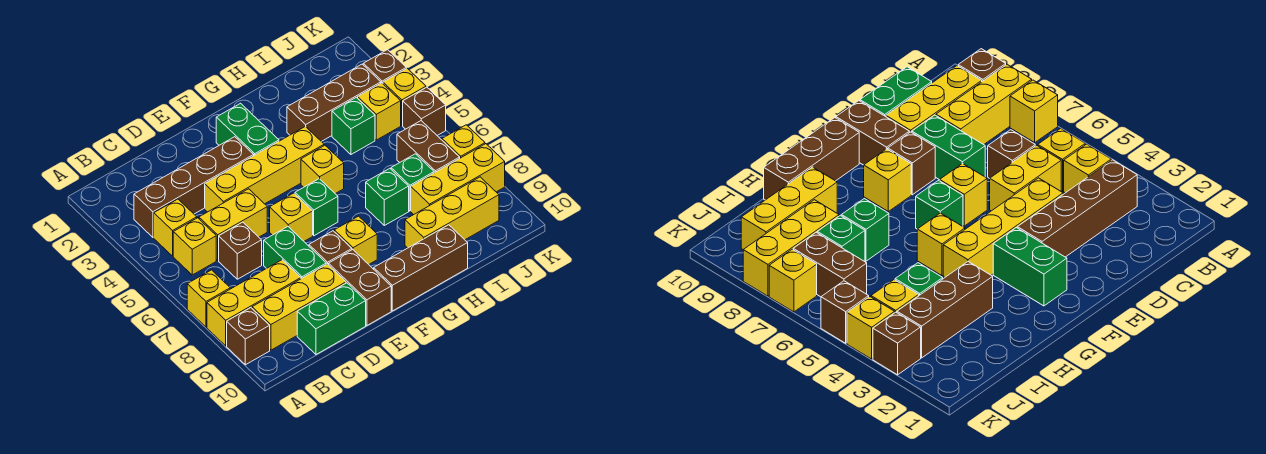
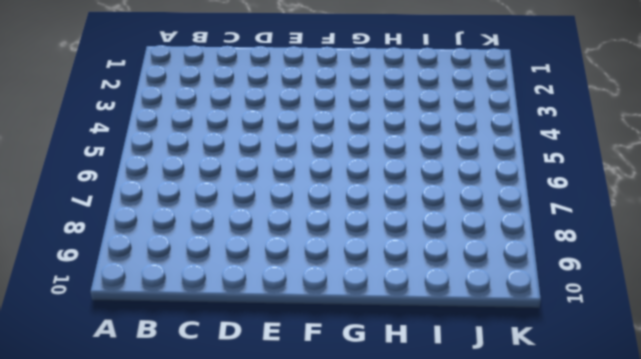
none -> yellow brick A7 level 1
none -> yellow brick A8:C8 level 1
none -> brown brick A9 level 1
none -> brown brick B3:E3 level 1

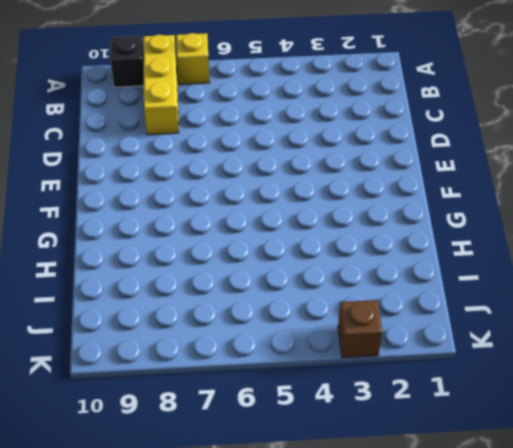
black brick A9 level 1 -> brown brick A9 level 1
none -> brown brick B3:E3 level 1
none -> yellow brick B4 level 1
none -> yellow brick B5 level 1
none -> yellow brick B9:D9 level 1

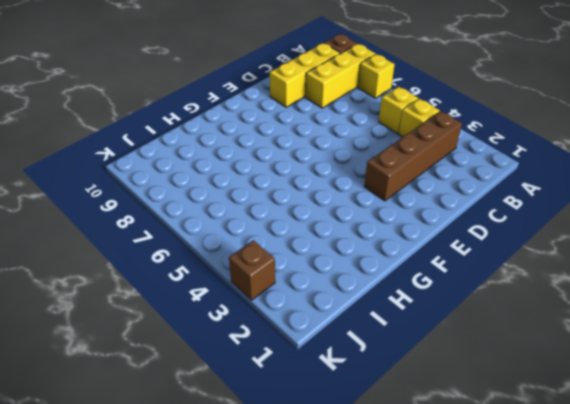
none -> yellow brick C5:D5 level 1
none -> brown brick C6 level 1
none -> green brick C10:D10 level 1
none -> yellow brick D4:G4 level 1

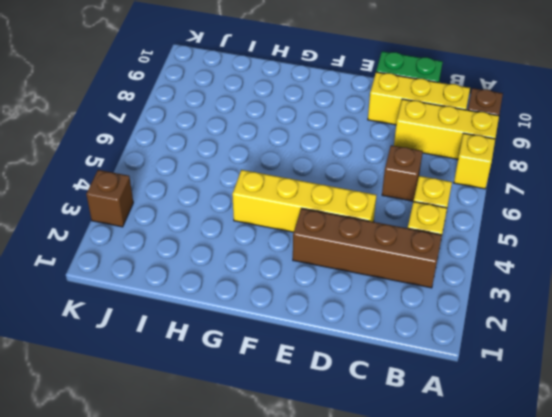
none -> yellow brick C5:D5 level 1
none -> green brick D7:D8 level 1
none -> yellow brick E6 level 1
none -> brown brick E8 level 1

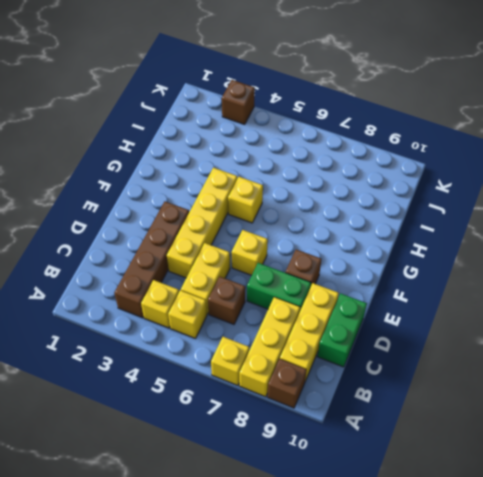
none -> brown brick E9:E10 level 1
none -> green brick F2:F3 level 1
none -> green brick F6 level 1
none -> yellow brick F8 level 1

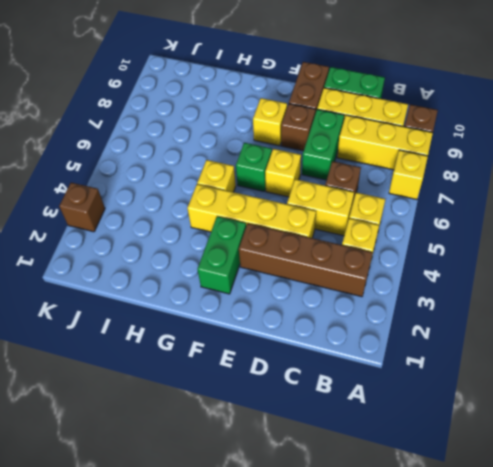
none -> brown brick F10:H10 level 1
none -> brown brick H3:J3 level 1
none -> green brick H7 level 1
none -> yellow brick H9:J9 level 1

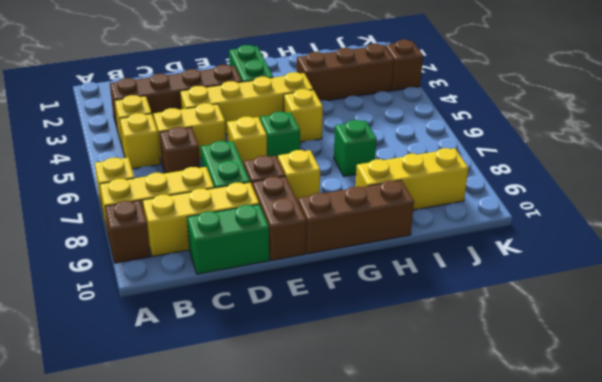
none -> green brick I4 level 1
none -> green brick I7 level 1
none -> yellow brick I8:K8 level 1
none -> yellow brick J4 level 1

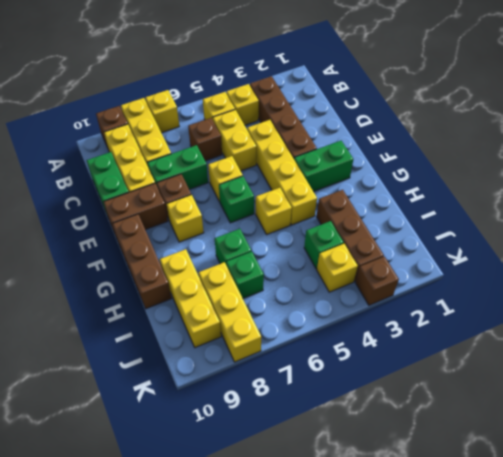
none -> brown brick J6:J7 level 1
none -> yellow brick K4 level 1
none -> brown brick K5 level 1
none -> yellow brick K7 level 1

